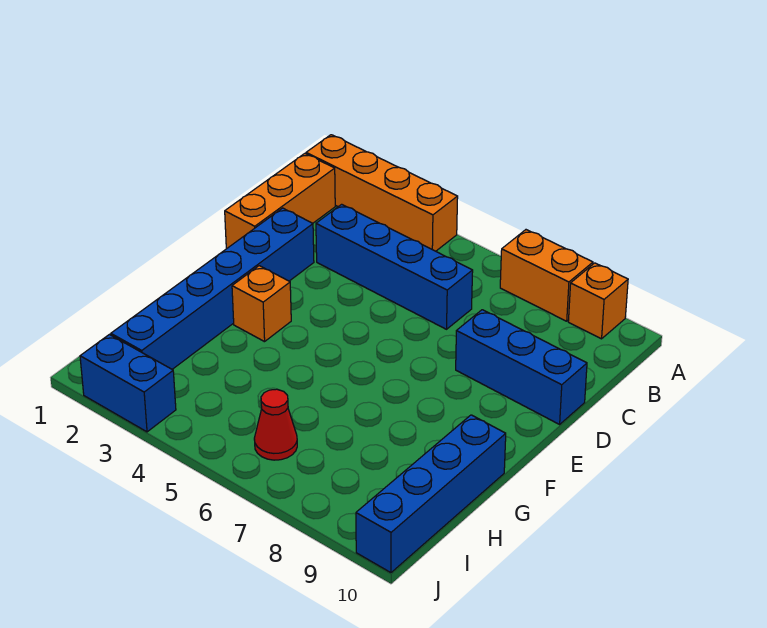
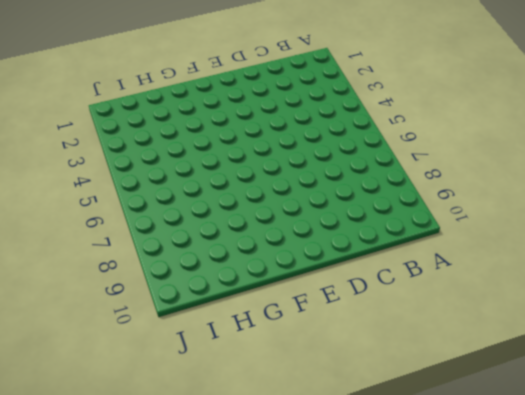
none -> orange brick A1:A4 level 1
none -> orange brick A7:A8 level 1

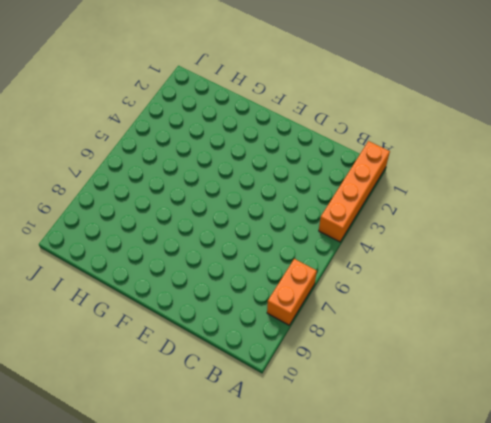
none -> orange brick A9 level 1
none -> orange brick B1:D1 level 1

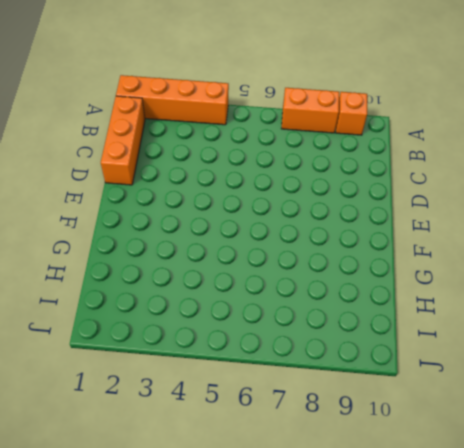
none -> blue brick C3:C6 level 1
none -> blue brick D2:I2 level 1

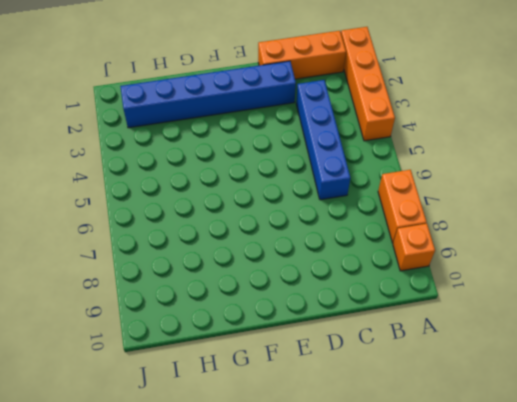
none -> blue brick D8:D10 level 1
none -> orange brick F3 level 1

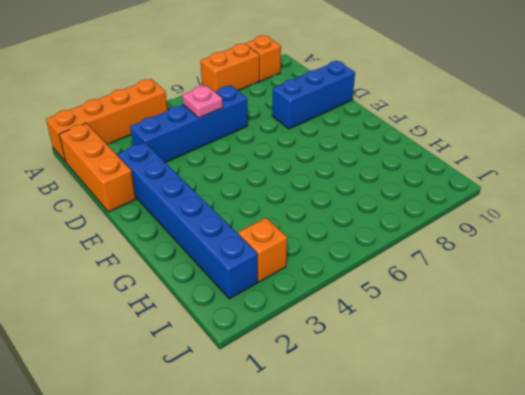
pink plate C5 level 2 -> none
orange brick I3 level 1 -> orange brick F3 level 1
none -> blue brick G10:J10 level 1
none -> red cone I6 level 1

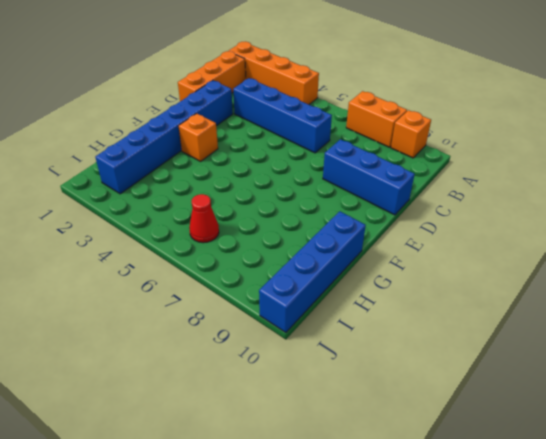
none -> blue brick J2:J3 level 1

